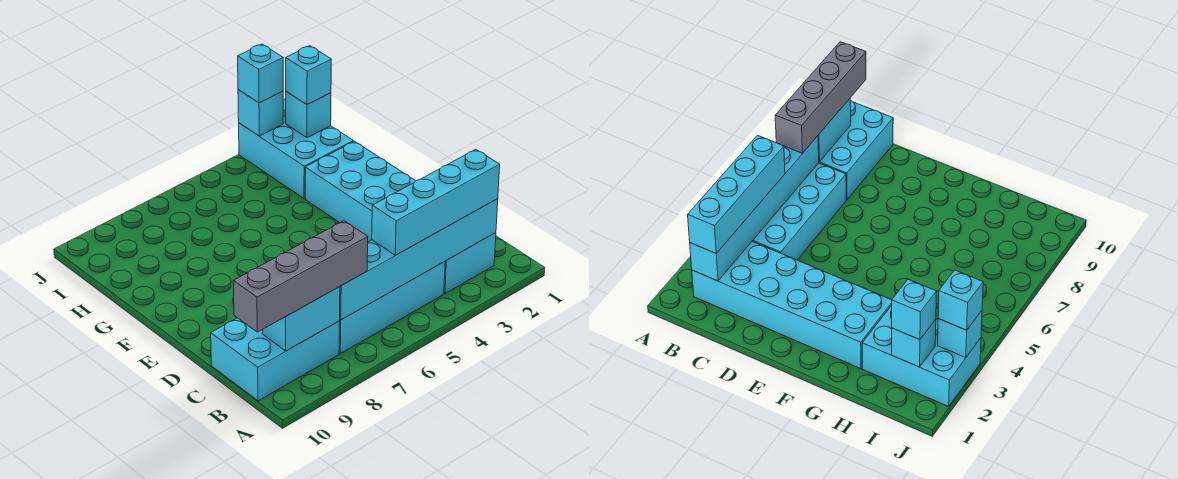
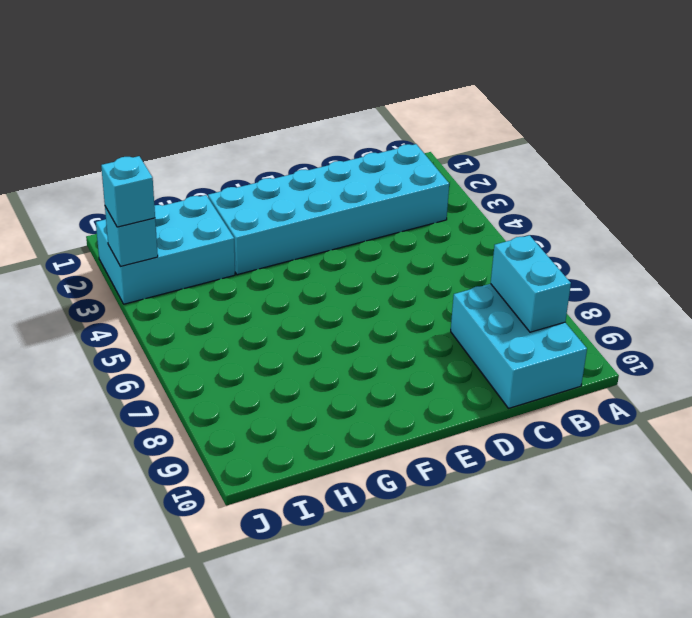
none -> cyan brick B4:C7 level 1
none -> cyan brick B2:B7 level 2
none -> cyan brick I2 level 2

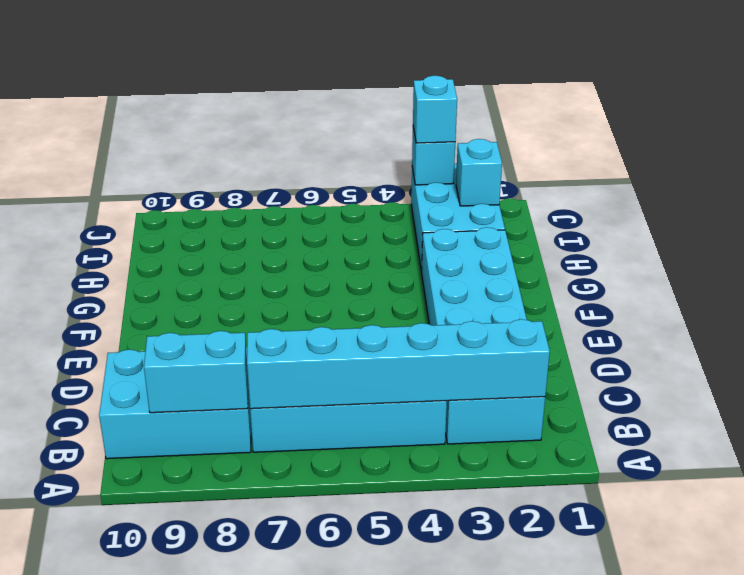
none -> cyan brick B2:B5 level 3
none -> grey brick B7:B10 level 3
none -> cyan brick I2 level 3

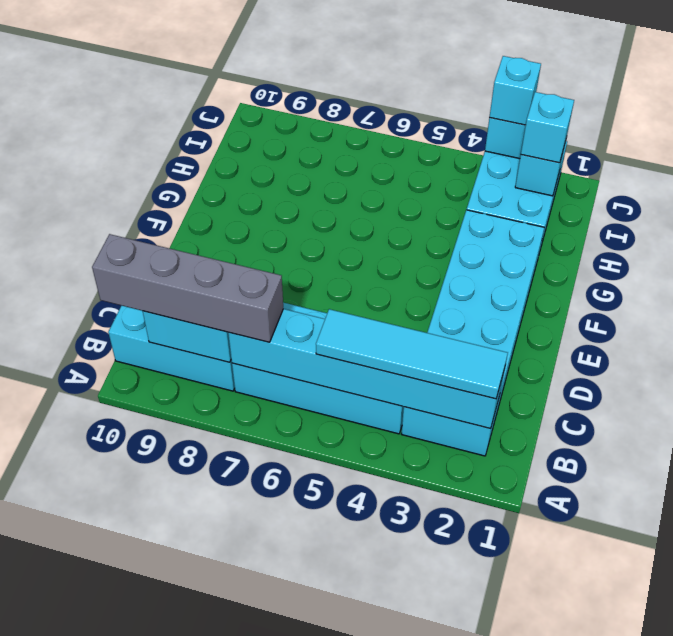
cyan tile B2:B5 level 3 -> cyan brick B2:B5 level 3

